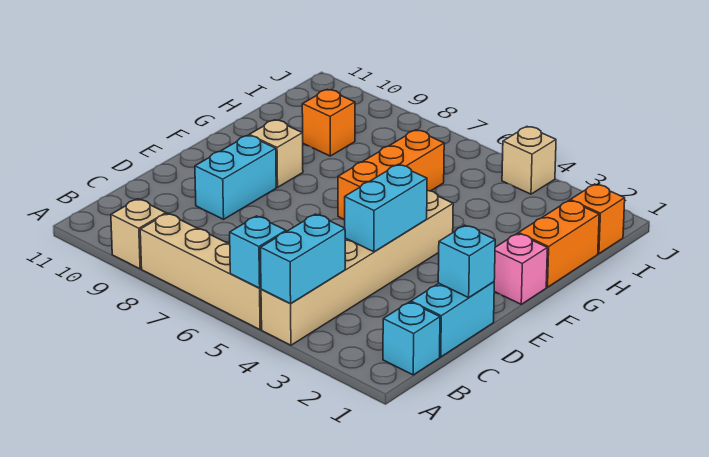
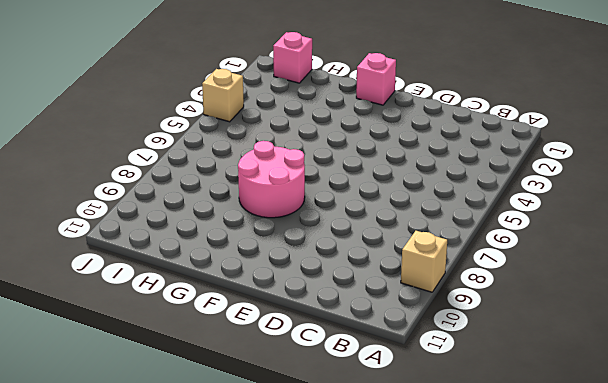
pink round brick F7:G8 level 1 -> none
pink brick I1 level 1 -> orange brick I1 level 1
none -> tan brick A4:F4 level 1
none -> tan brick A5:A8 level 1
none -> cyan brick B1 level 1

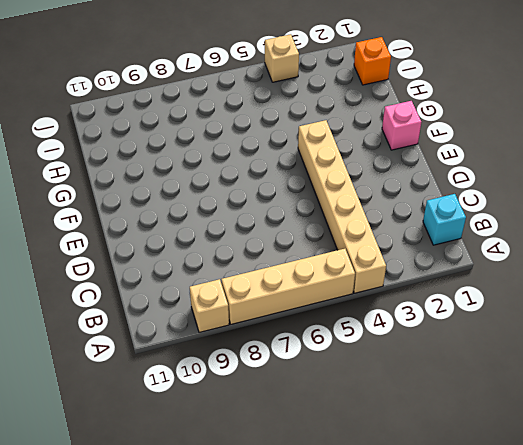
none -> cyan brick C1:D1 level 1
none -> cyan brick D9:E9 level 1
none -> orange brick F6:H6 level 1

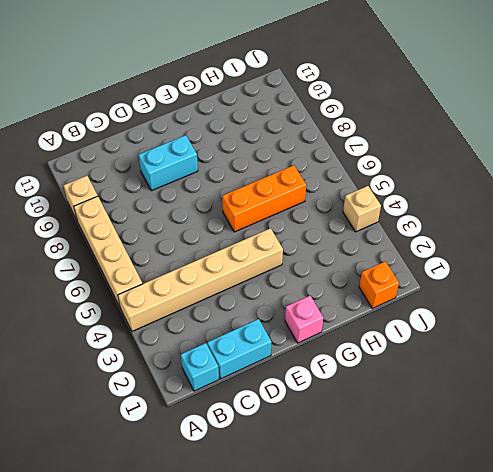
none -> tan brick F9 level 1
none -> orange brick G1:H1 level 1
none -> orange brick H9 level 1

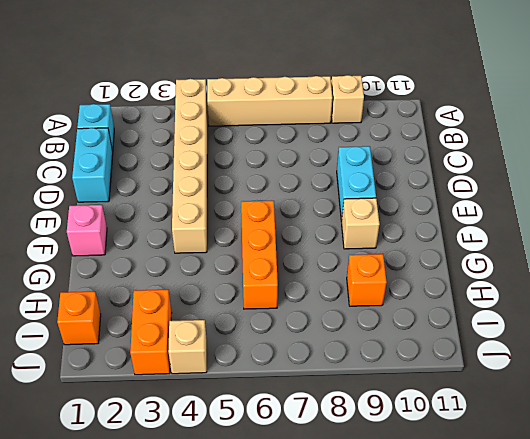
orange brick I3:J3 level 1 -> orange brick G1:H1 level 1
none -> cyan brick A4:B4 level 2
none -> cyan brick A5 level 2
none -> cyan brick D1 level 2

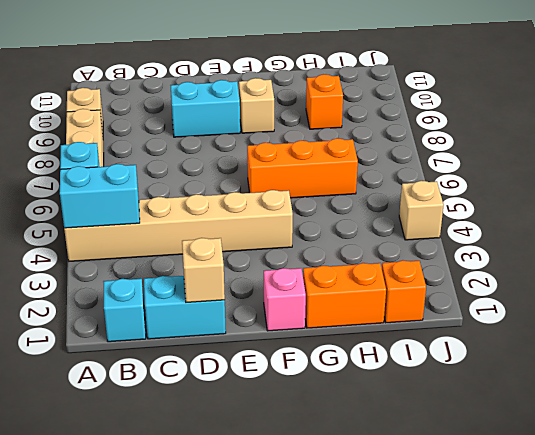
tan brick D1 level 2 -> cyan brick D1 level 2
none -> cyan brick D4:E4 level 2

